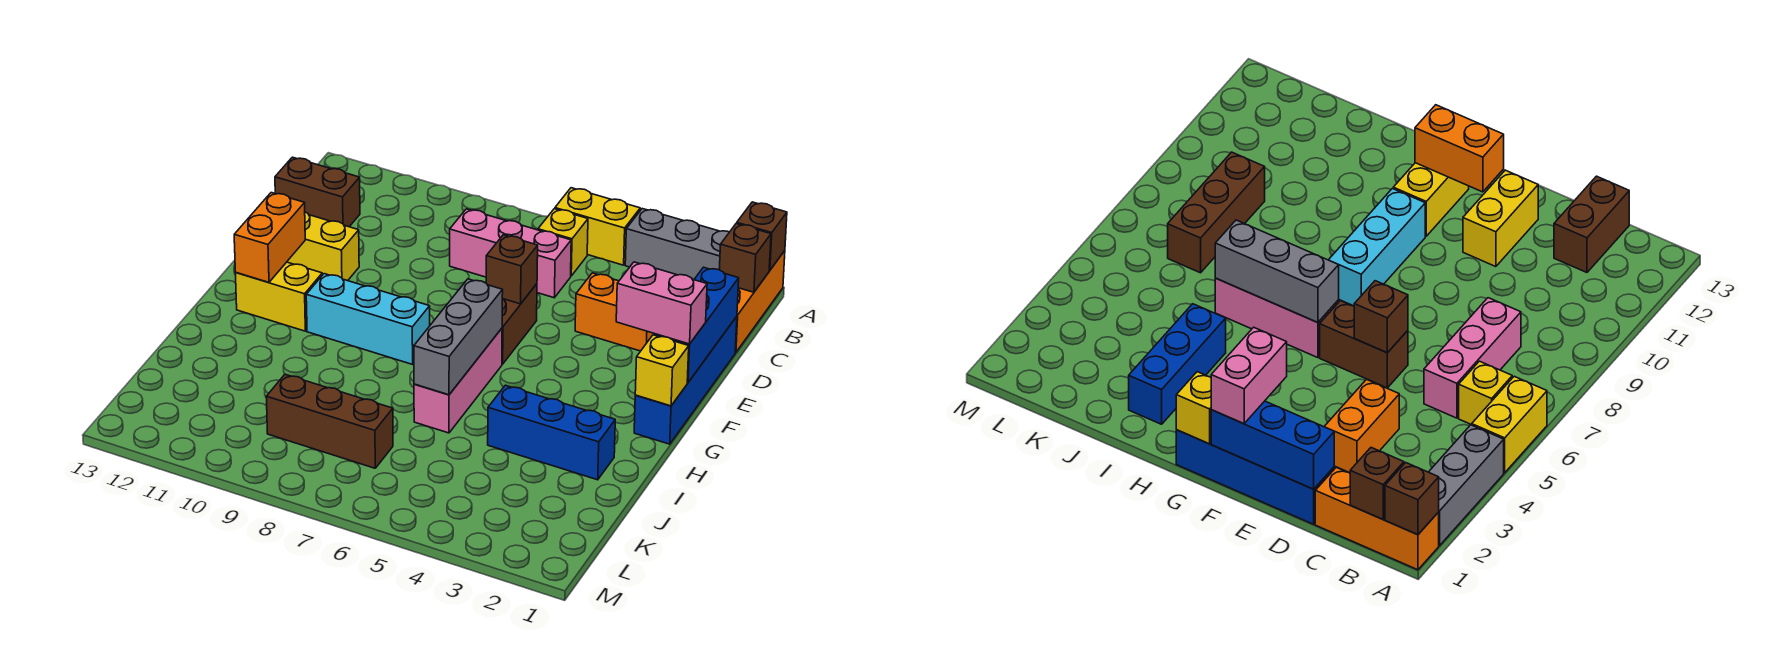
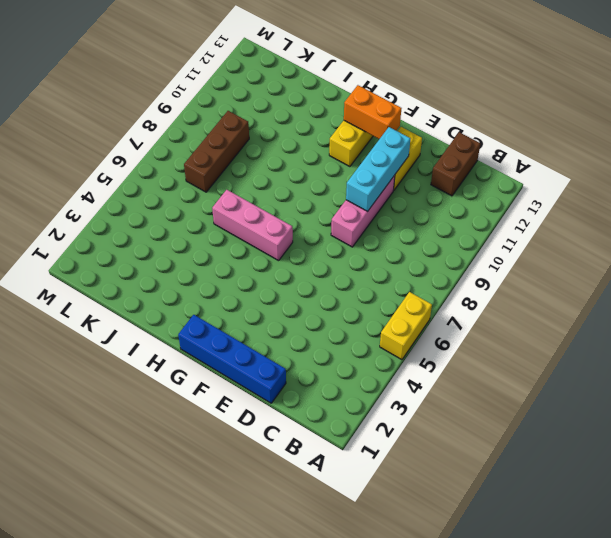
pink brick E8:E10 level 1 -> pink brick C6:C8 level 1
cyan brick E9:E11 level 2 -> cyan brick G8:G10 level 1
none -> orange brick A1:C1 level 1
none -> grey brick A2:A4 level 1
none -> yellow brick B6 level 1

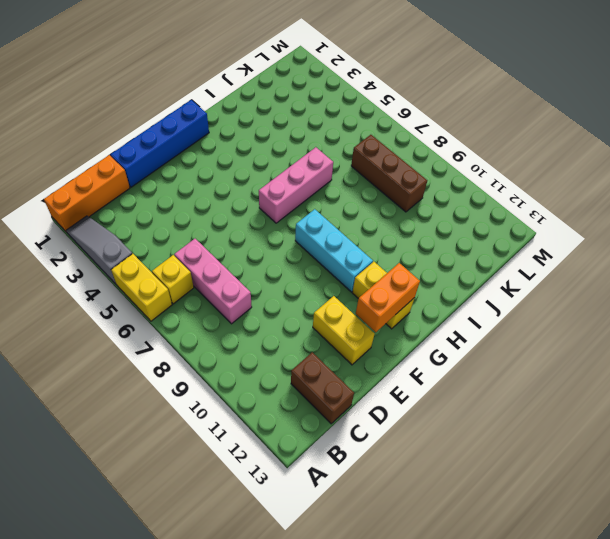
grey slope A2:A4 level 1 top 4 -> grey brick A2:A4 level 1
none -> orange brick D3:D4 level 1
none -> brown brick E6:F6 level 1
none -> blue brick I2:I4 level 1

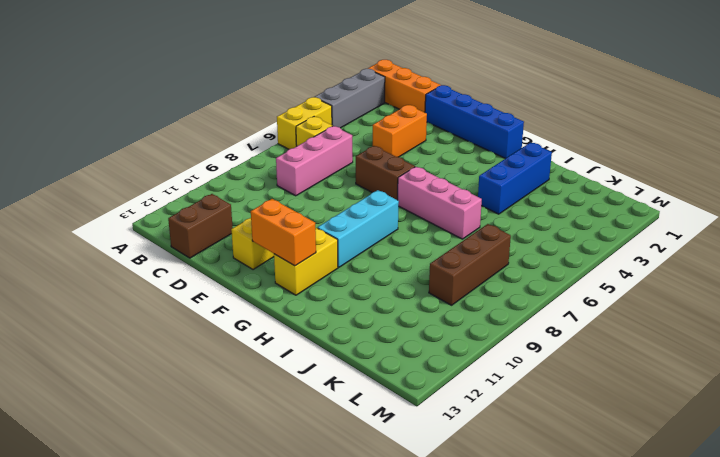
none -> brown brick A1 level 2
none -> brown brick B1 level 2
none -> blue brick D1:F1 level 2

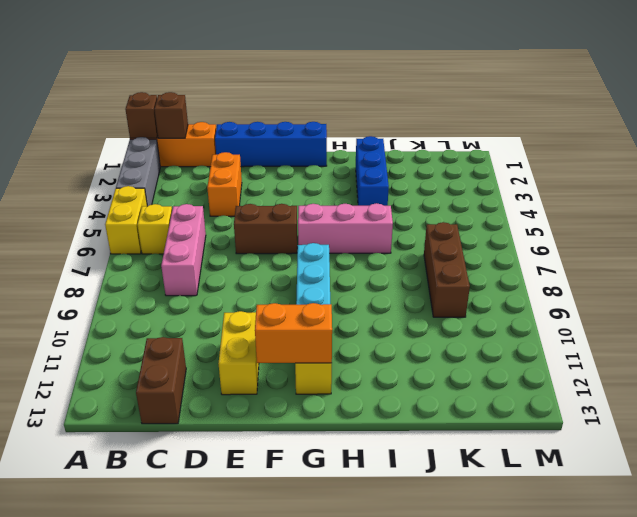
none -> blue brick D1:F1 level 2
none -> brown brick E6 level 2
none -> yellow brick G1 level 2

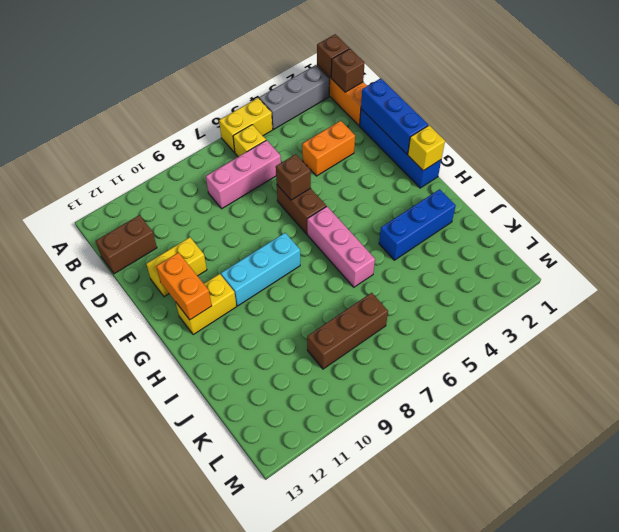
none -> grey brick G6:I6 level 2
none -> pink brick F1:F2 level 3

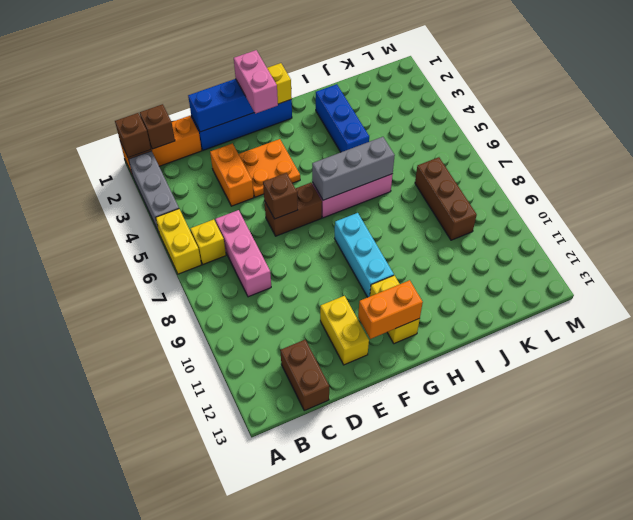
orange plate E3:F4 level 1 -> none

